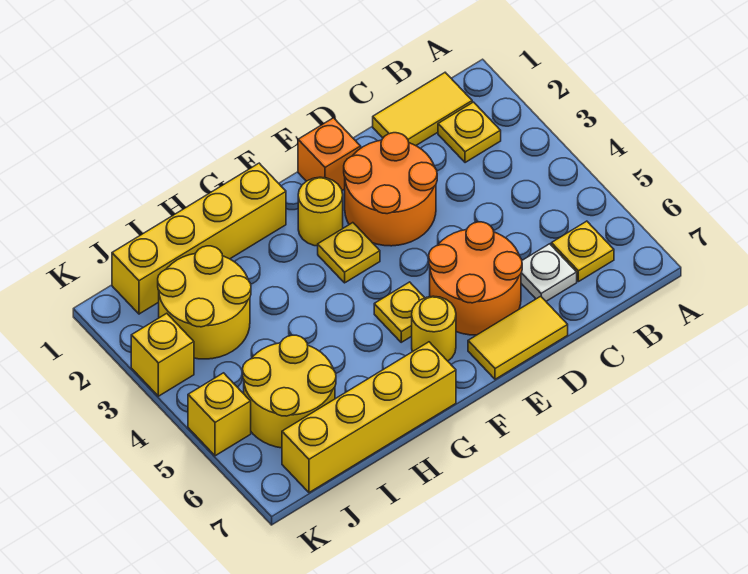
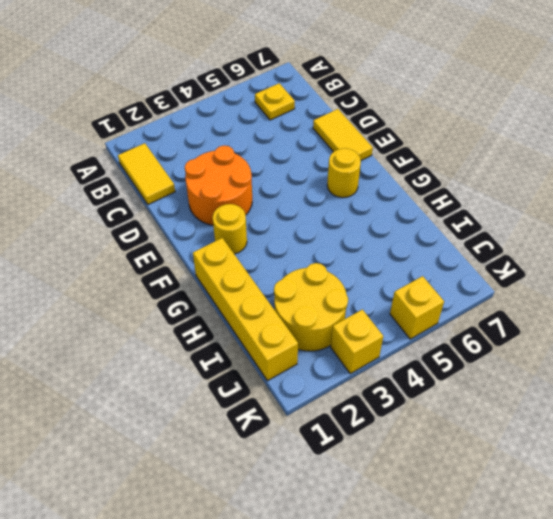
none -> yellow plate B2 level 1
none -> white plate C6 level 1
none -> orange round brick D5:E6 level 1

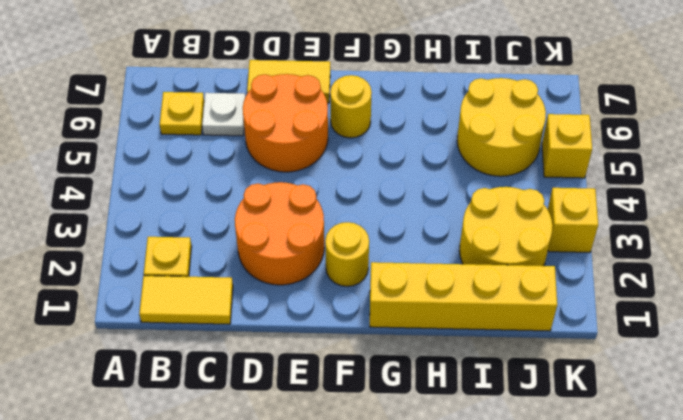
none -> orange brick E1 level 1
none -> yellow plate F3 level 1
none -> yellow plate F5 level 1

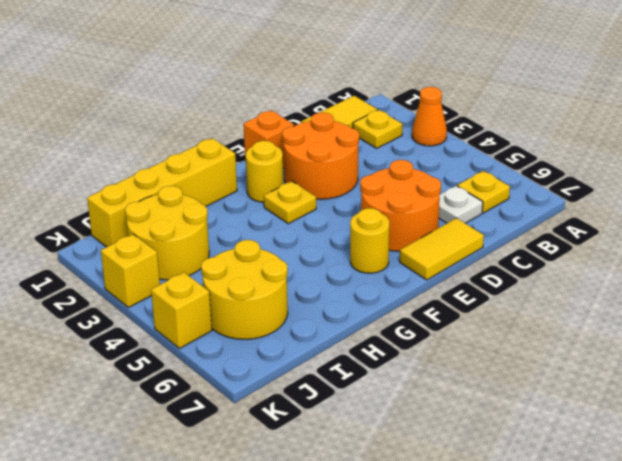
orange cone A3 level 1 -> none
none -> yellow plate F5 level 1
none -> yellow brick G7:J7 level 1

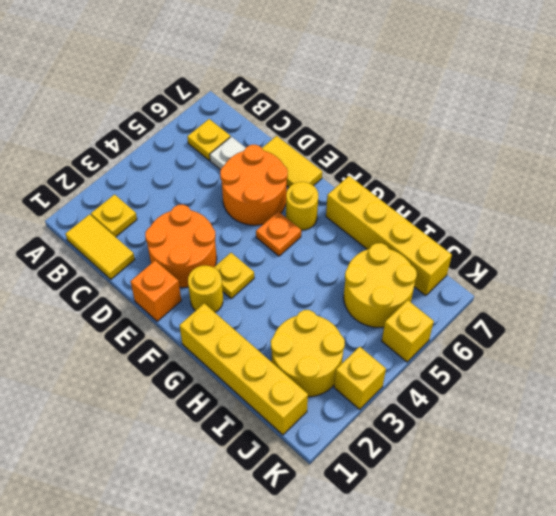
orange plate F5 level 1 -> yellow plate F5 level 1

